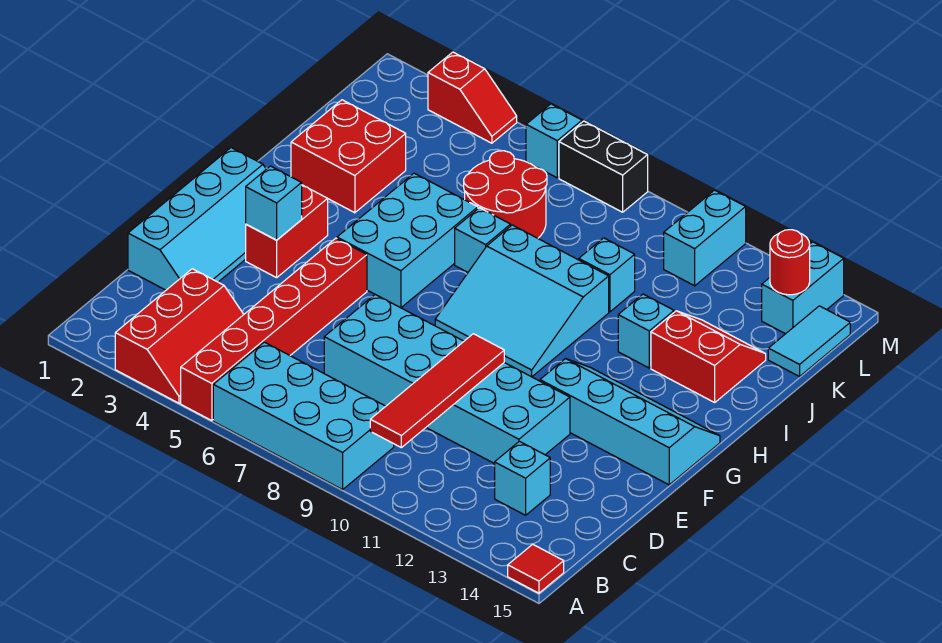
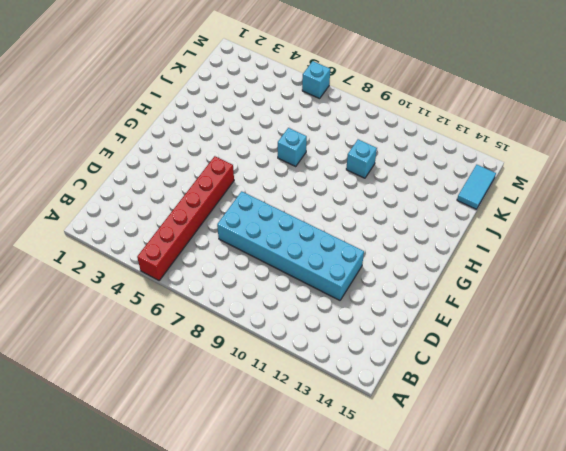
none -> red slope A3:C4 level 1 top 3
none -> cyan brick A6:B9 level 1
none -> red tile A15 level 1

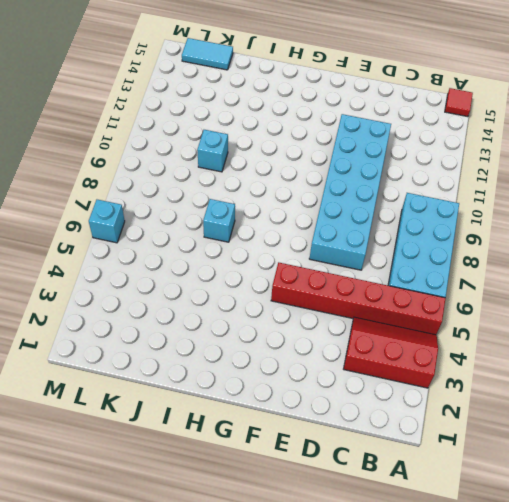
none -> cyan brick C13 level 1
none -> cyan slope D1:G2 level 1 top 1
none -> red brick F3:G3 level 1

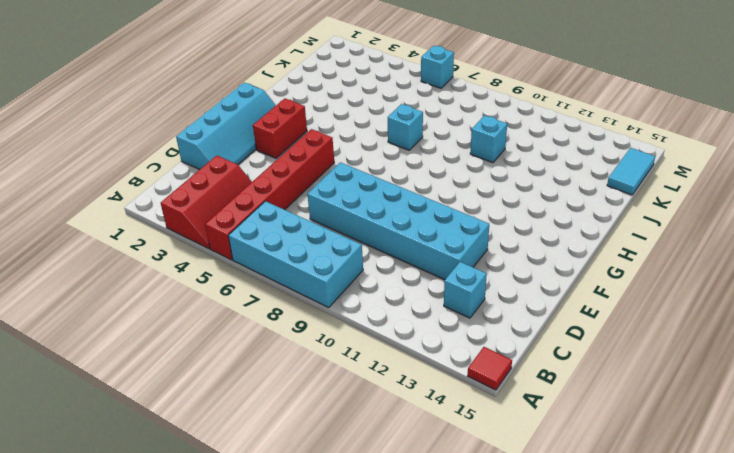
none -> cyan slope F12:G15 level 1 top F
none -> cyan brick G5:I6 level 1
none -> cyan slope G8:I10 level 1 top I

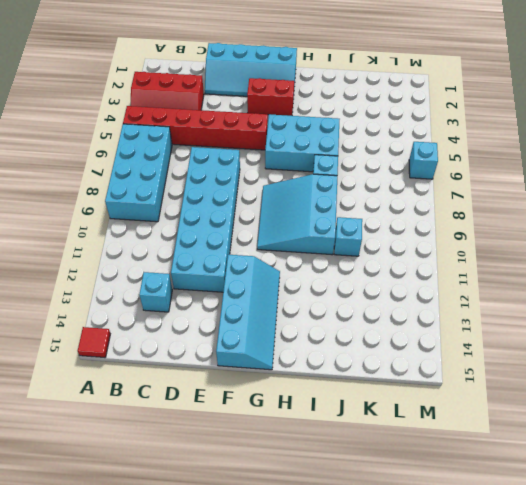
none -> red brick I2:J3 level 1
none -> cyan brick I12 level 1
none -> red slope I13:J14 level 1 top I

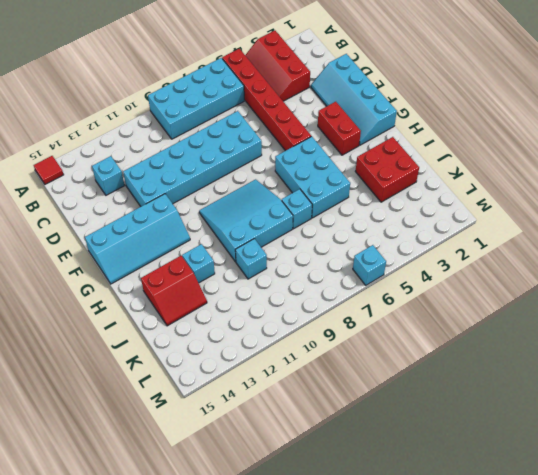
none -> red round brick J6:K7 level 1
none -> cyan tile K15:L15 level 1
none -> cyan brick L11:M11 level 1

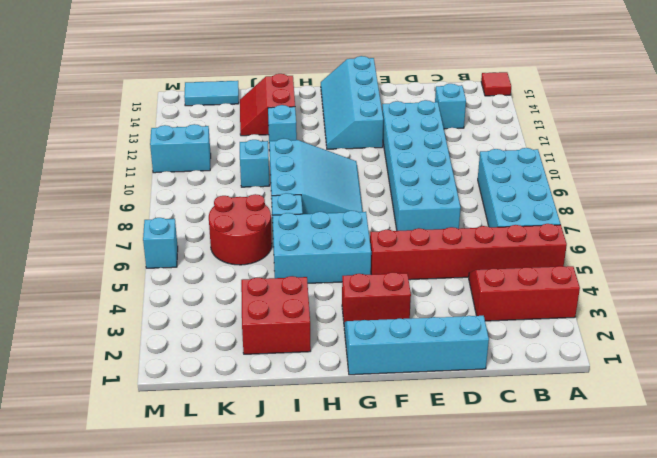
none -> cyan brick L14:M14 level 1
none -> red slope M3:M4 level 1 top 3
none -> black brick M7:M8 level 1

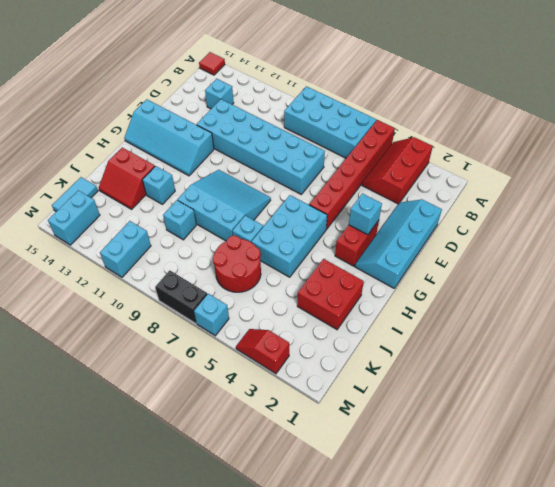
none -> red tile B10:E10 level 2
none -> red round brick L14 level 2

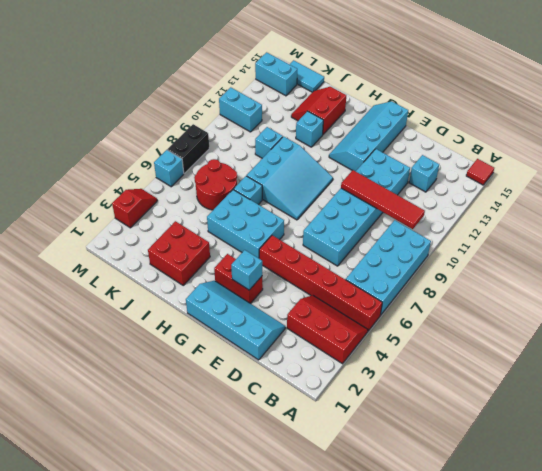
none -> red round brick L14 level 2

